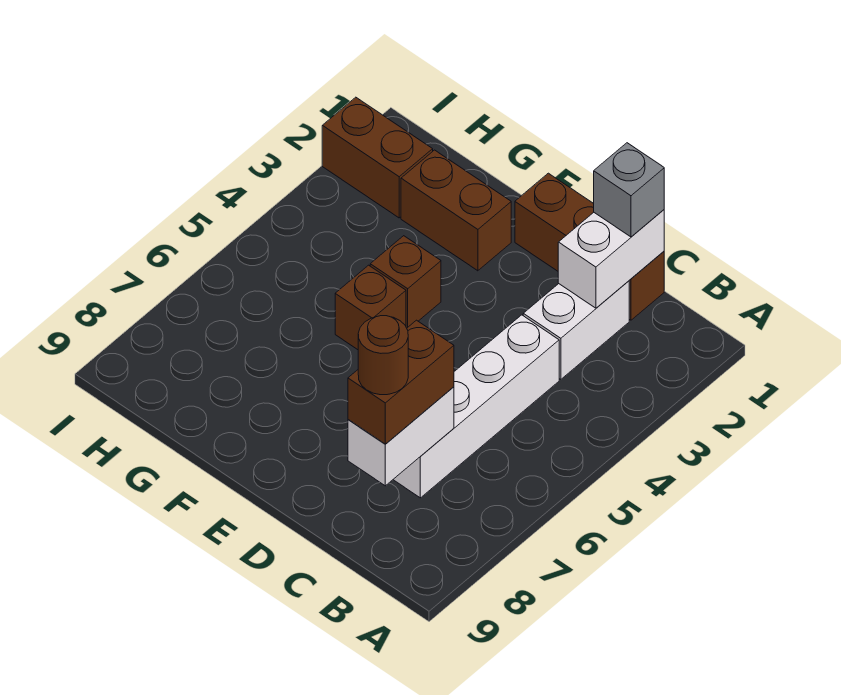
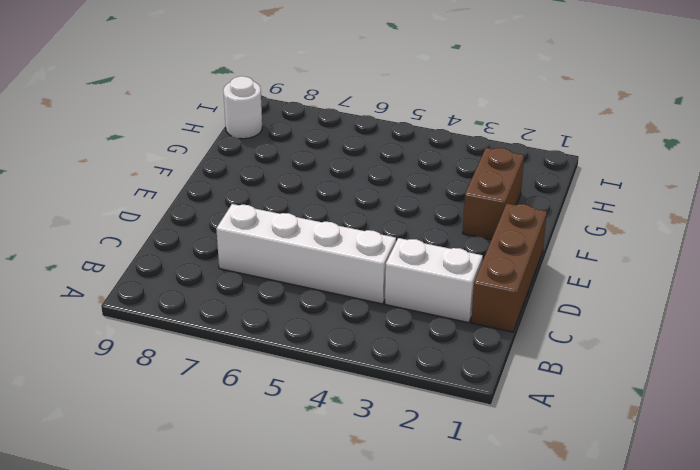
white round brick H9 level 1 -> none
none -> brown brick F4 level 1
none -> brown brick F5 level 1
none -> brown brick H2:I2 level 1

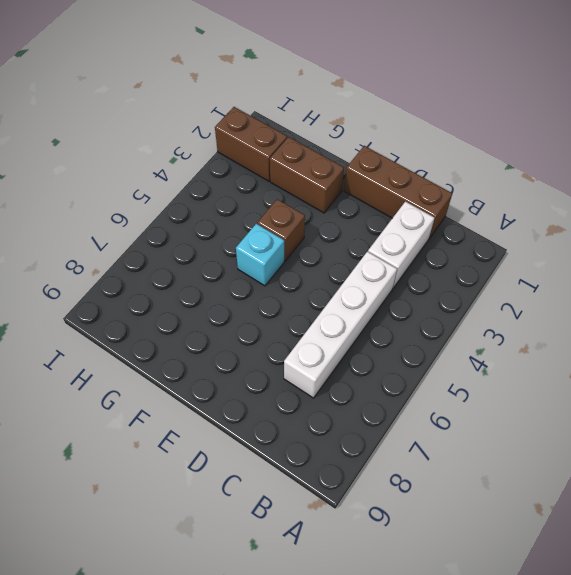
cyan brick F5 level 1 -> brown brick F5 level 1
none -> white brick C1:C2 level 2
none -> white brick C7:C8 level 2
none -> grey brick C1 level 3

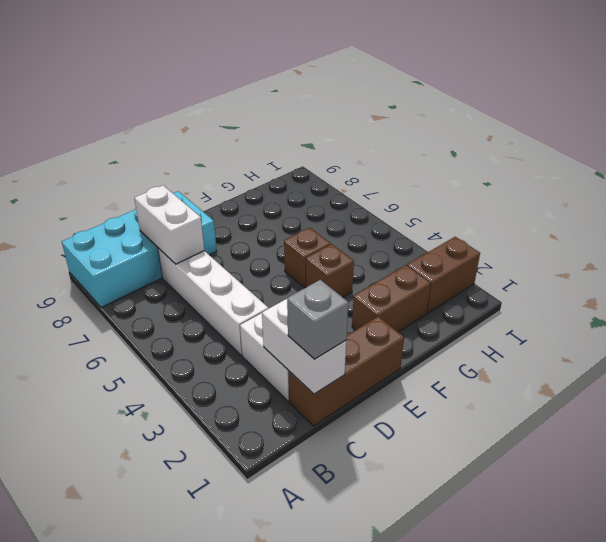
cyan brick A8:D9 level 1 -> none
none -> brown brick C7:C8 level 3
none -> brown round brick C8 level 4

